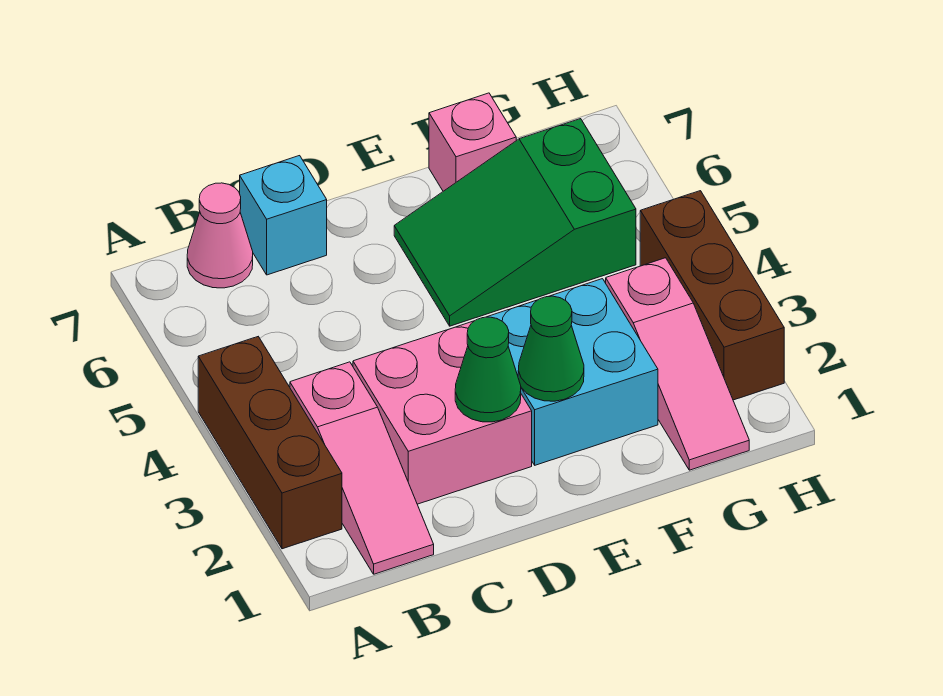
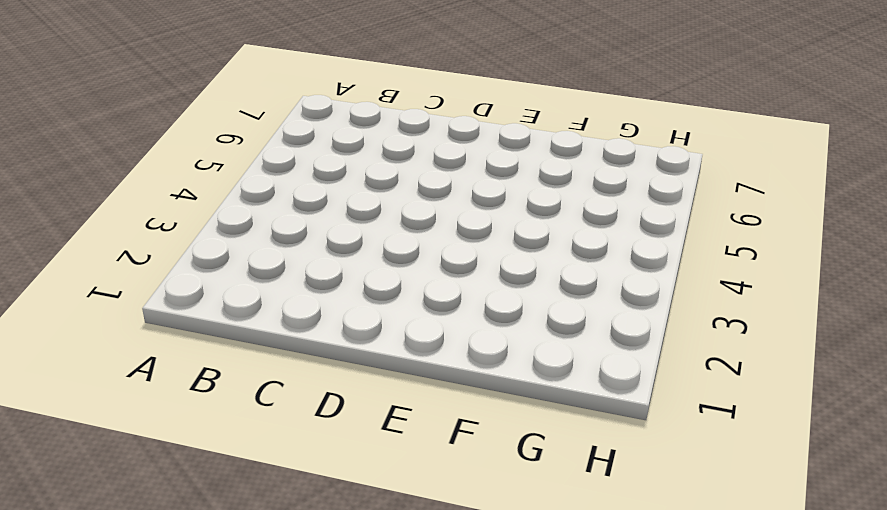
none -> brown brick A2:A4 level 1
none -> pink slope B1:B3 level 1 top 3
none -> pink cone B7 level 1

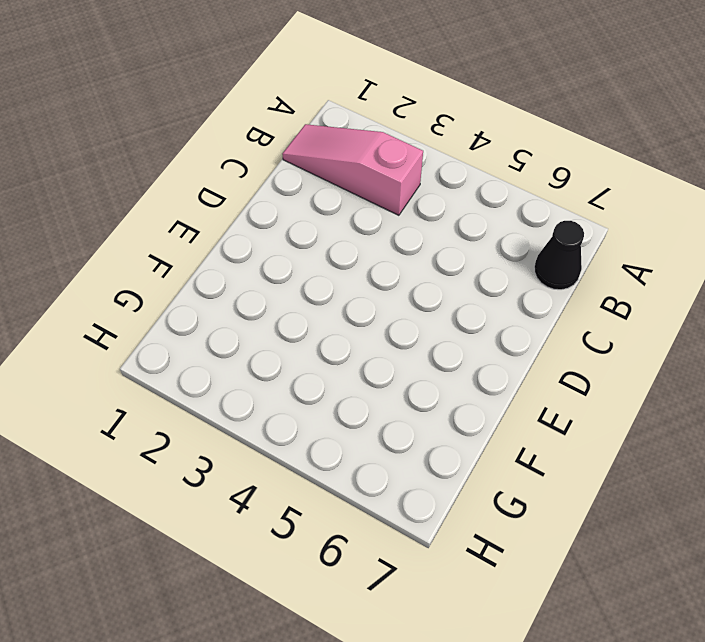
black cone B7 level 1 -> pink cone B7 level 1
none -> brown brick A2:A4 level 1
none -> pink brick C2:D3 level 1
none -> cyan brick C7 level 1

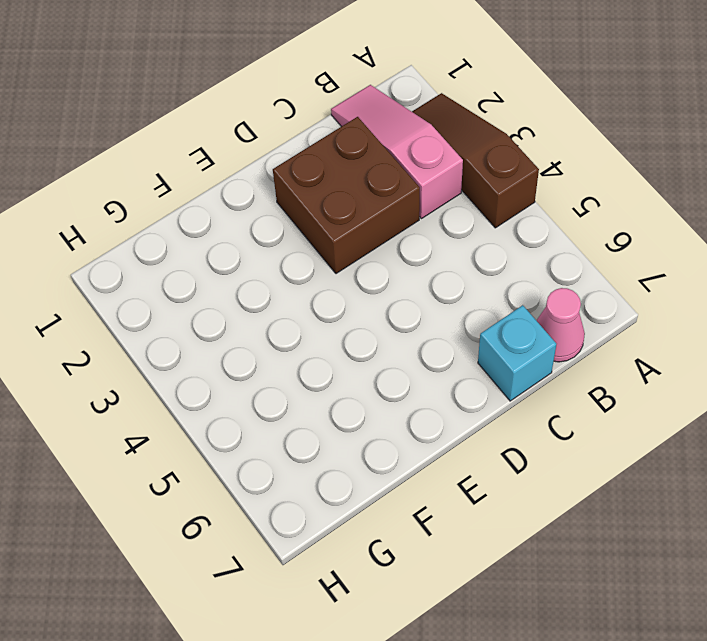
brown slope A2:A4 level 1 top 4 -> brown brick A2:A4 level 1
brown brick C2:D3 level 1 -> pink brick C2:D3 level 1
none -> cyan brick E2:F3 level 1
none -> green slope E5:G6 level 1 top G
none -> pink brick F7 level 1

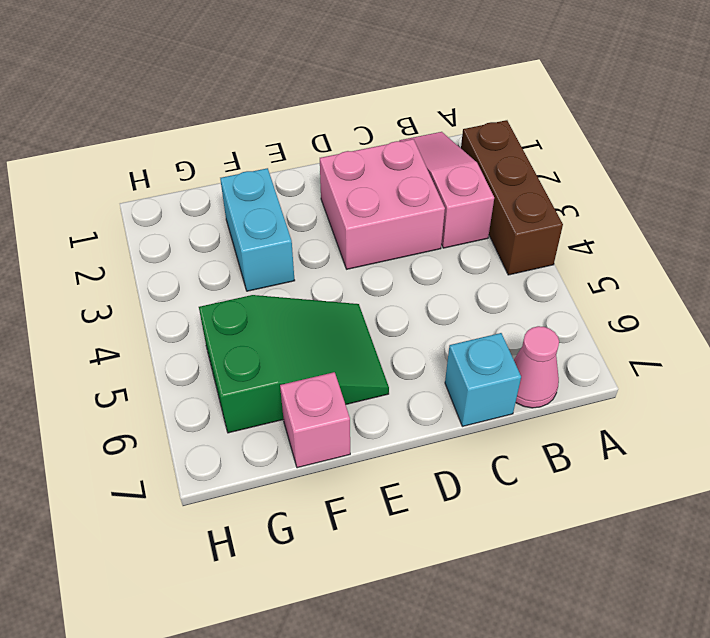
cyan brick F2:F3 level 1 -> cyan brick E2:F3 level 1
none -> pink slope G1:G3 level 1 top 3
none -> brown brick H2:H4 level 1
none -> green cone D2 level 2

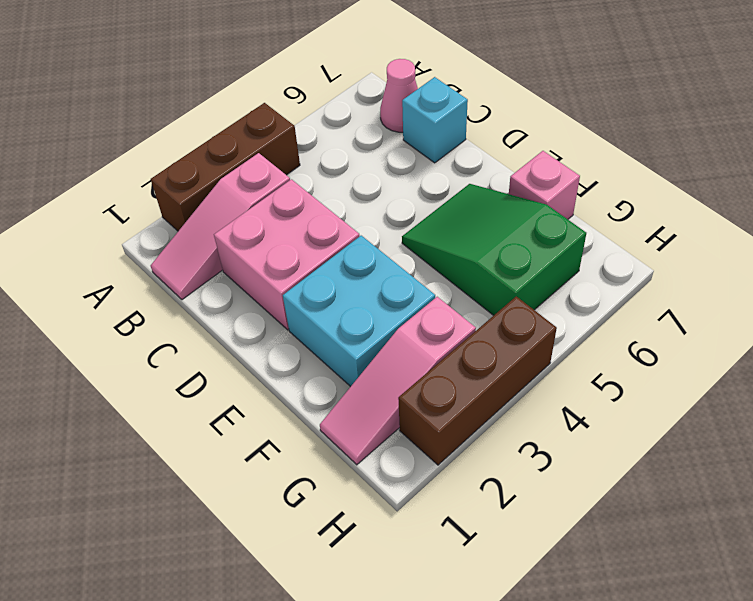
none -> green cone D2 level 2
none -> green cone E2 level 2

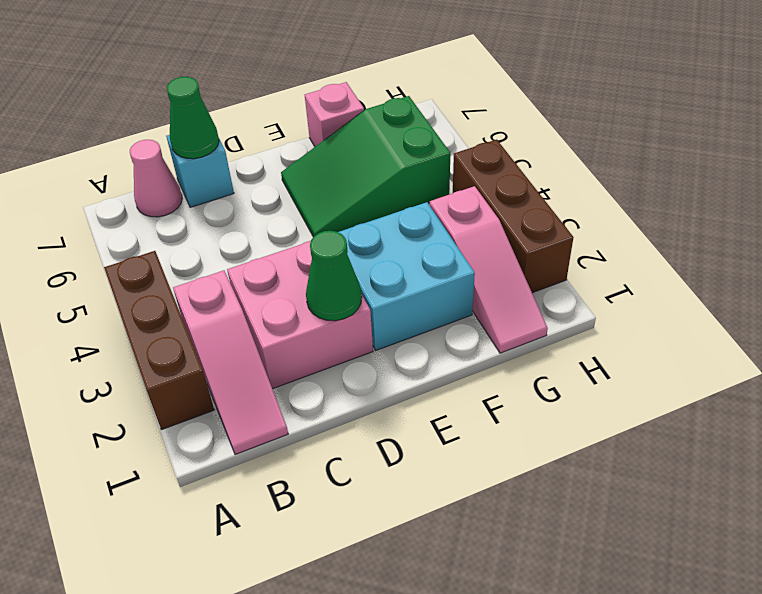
green cone C7 level 2 -> green cone E2 level 2

